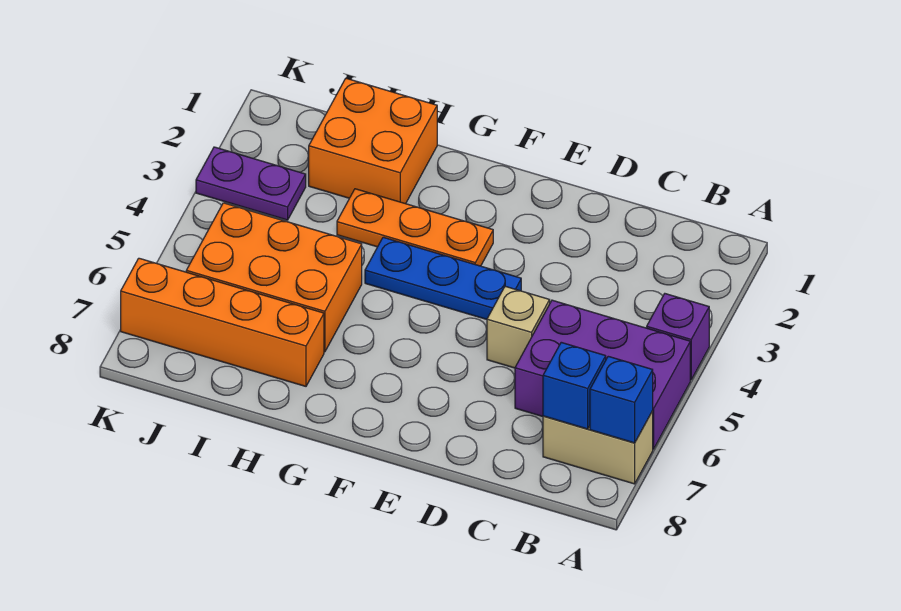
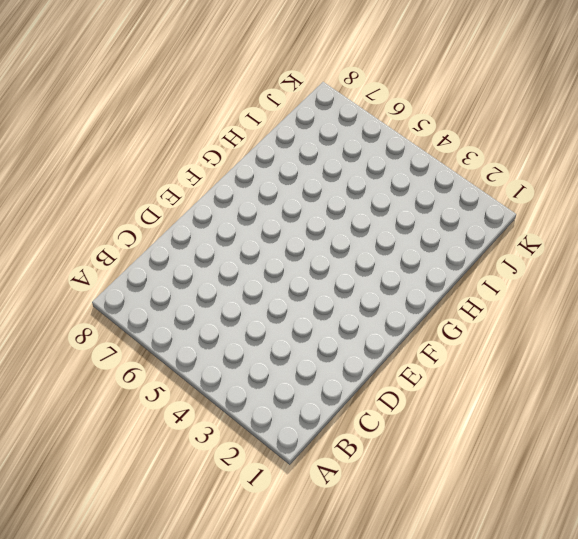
none -> purple brick A4 level 1
none -> purple brick A5:C6 level 1
none -> tan brick A7:B7 level 1

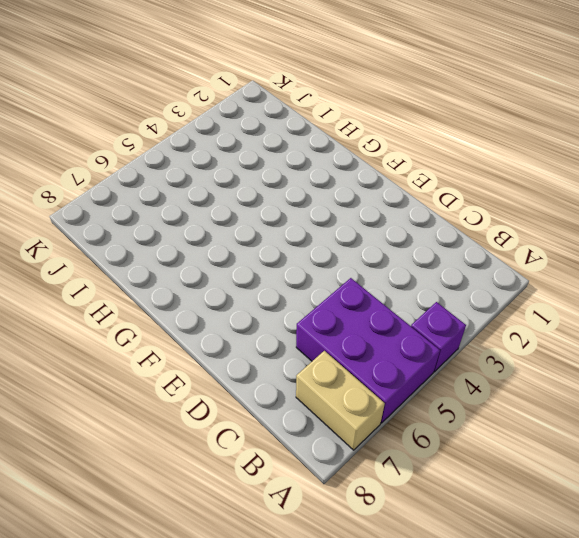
none -> tan brick D5 level 1
none -> blue plate E4:G4 level 1
none -> orange plate F3:H3 level 1

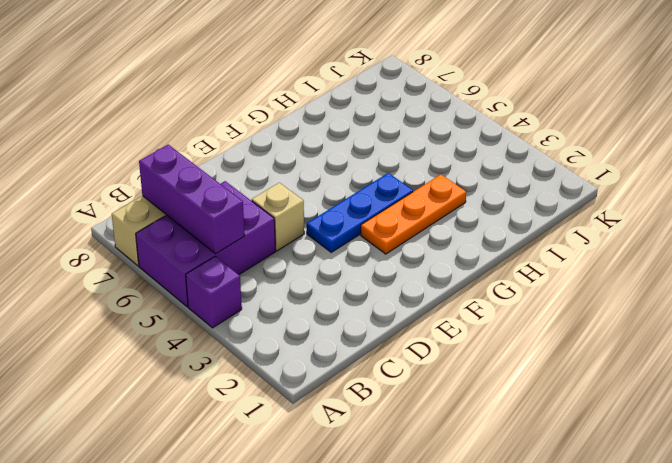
purple brick B5:B7 level 2 -> blue brick B7 level 2
none -> orange brick H1:I2 level 1
none -> orange brick H5:J6 level 1
none -> orange brick H7:K7 level 1

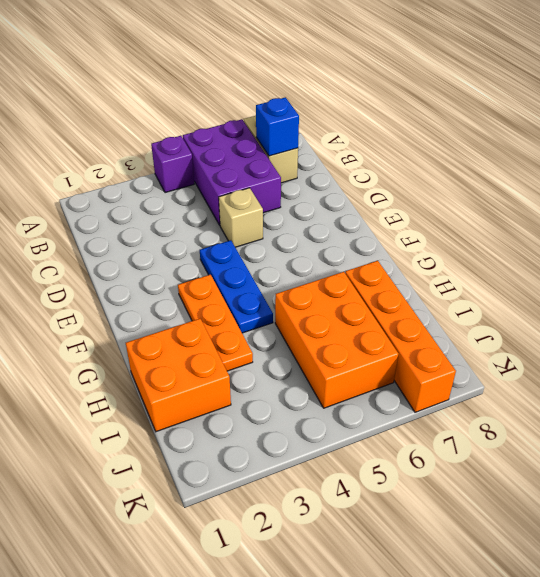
none -> purple plate J3:K3 level 1
none -> blue brick A7 level 2

